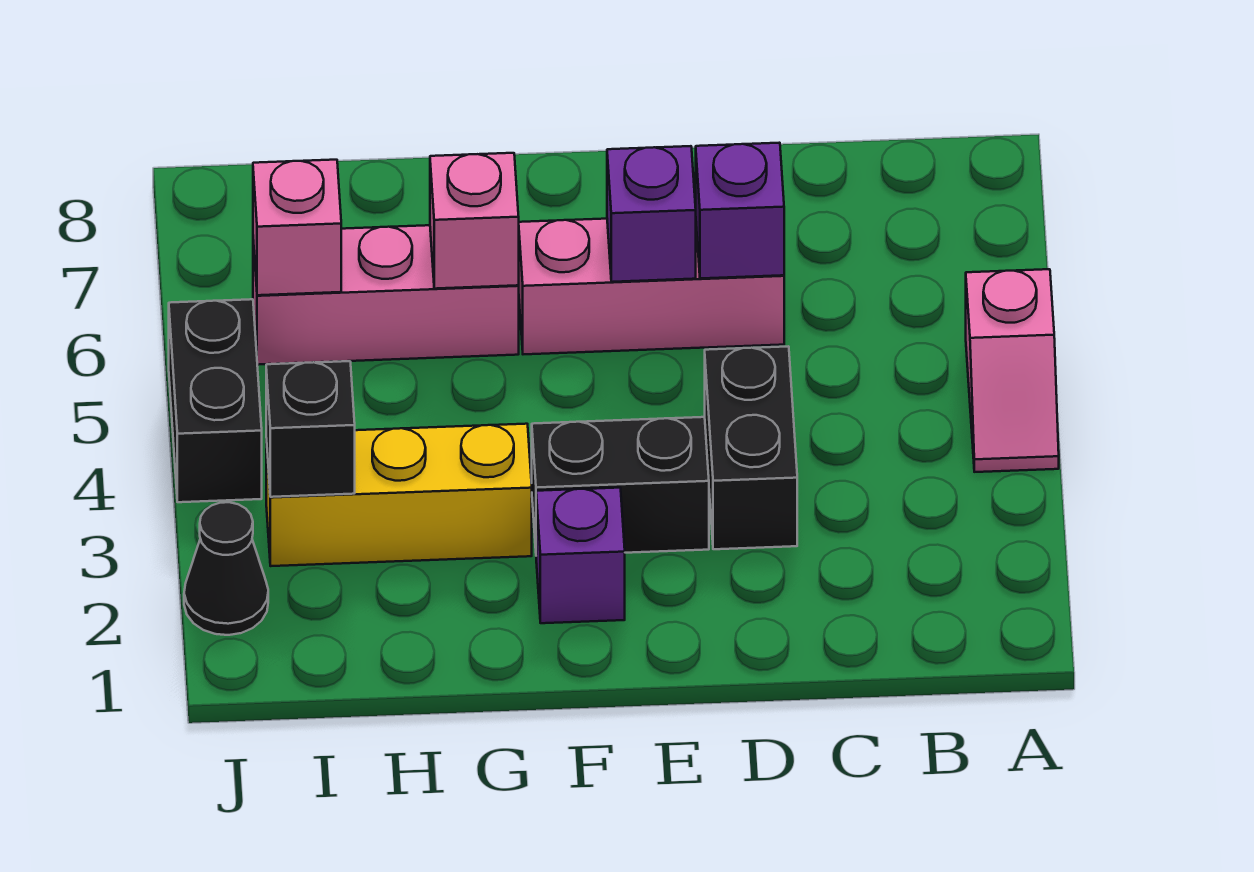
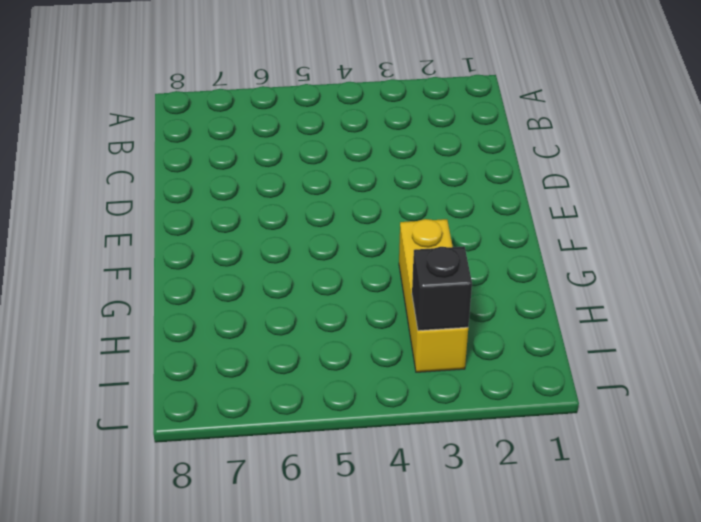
none -> pink slope A4:A5 level 1 top 5
none -> black brick D3:D4 level 1
none -> pink brick D6:F6 level 1

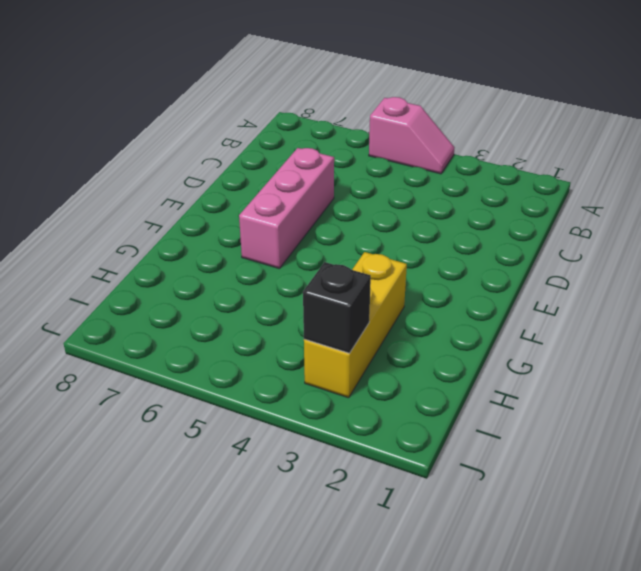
none -> black brick D3:D4 level 1
none -> black brick E3:F3 level 1
none -> purple brick F2 level 1

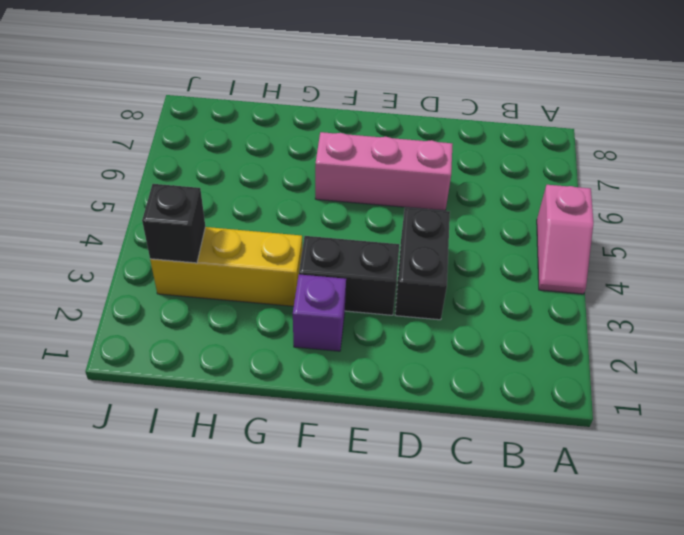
none -> pink brick G6:I6 level 1
none -> black cone J2 level 1
none -> black brick J4:J5 level 1

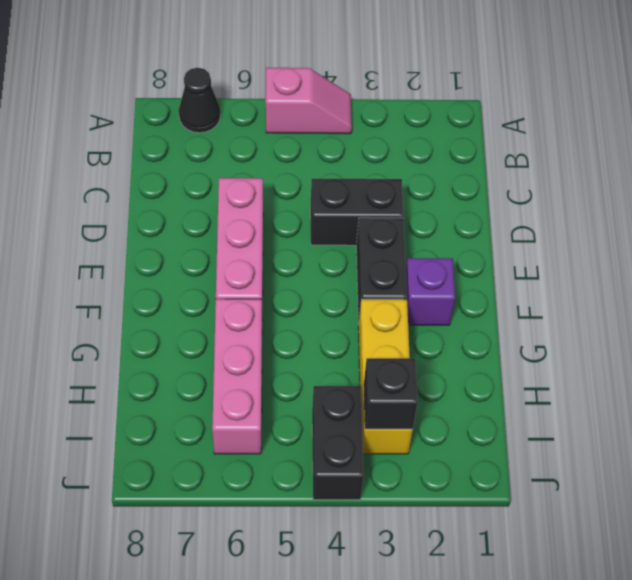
black cone A7 level 1 -> black cone J2 level 1
black brick I4:J4 level 1 -> black brick J4:J5 level 1
none -> purple brick D6 level 2
none -> purple brick E6 level 2
none -> pink brick G6 level 2

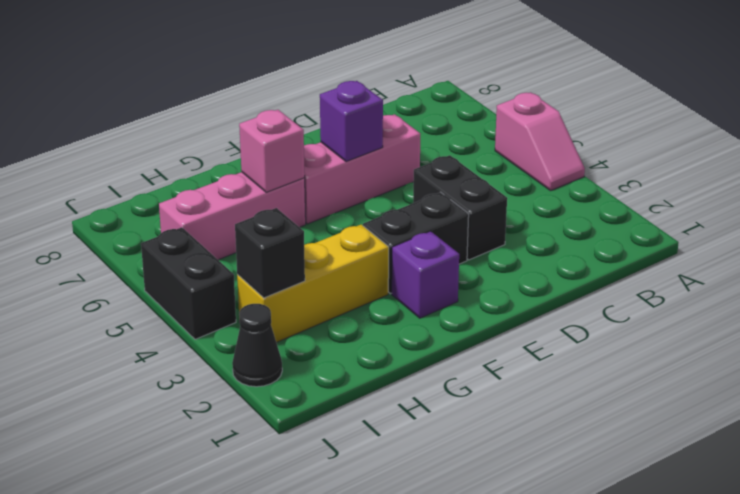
none -> purple brick D6 level 2
none -> pink brick I6 level 2

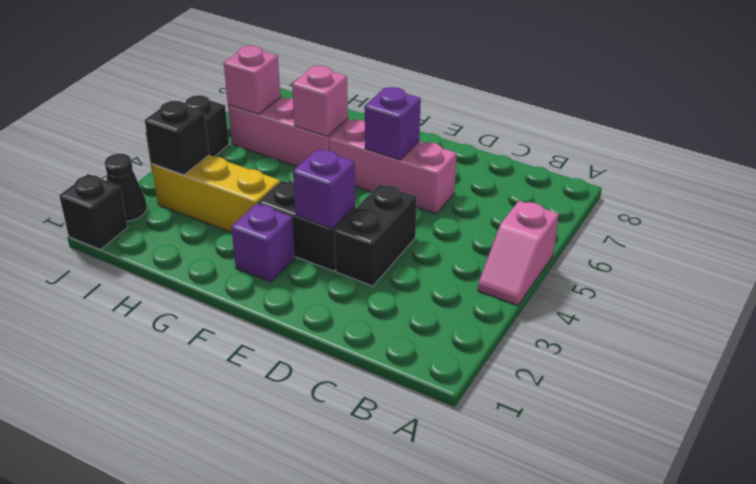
purple brick E3 level 2 -> purple brick D6 level 2
black brick J1 level 1 -> none

